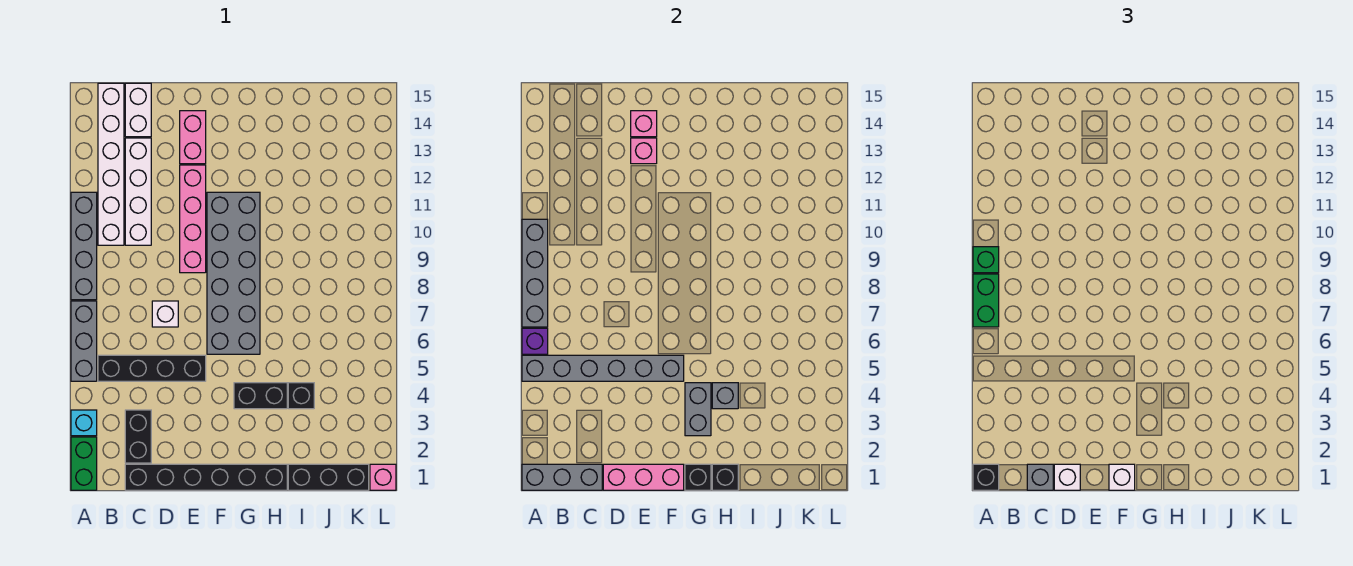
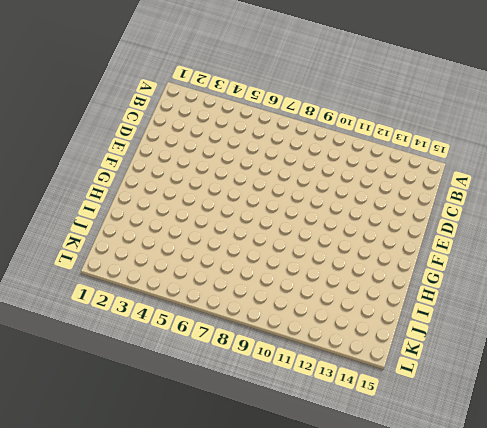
none -> green brick A1:A2 level 1
none -> cyan brick A3 level 1
none -> grey brick A5:A7 level 1
none -> grey brick A8:A11 level 1

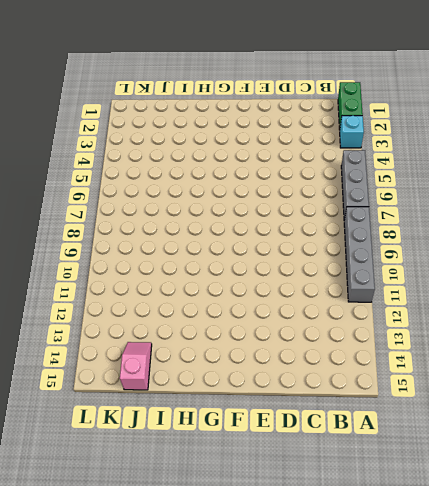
pink slope J14:J15 level 1 top 15 -> none
none -> black brick B5:E5 level 1
none -> white brick B10:B15 level 1
none -> black brick C1:H1 level 1
none -> black brick C2:C3 level 1

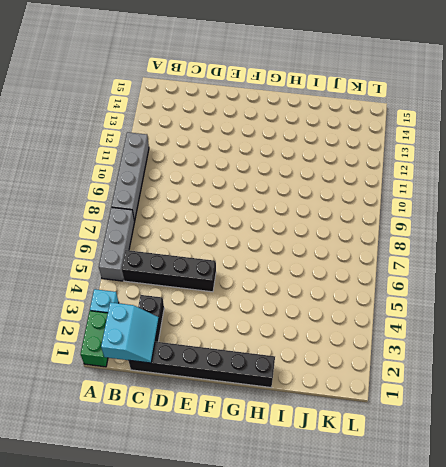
cyan slope B1:C2 level 2 top B -> grey brick A1:C1 level 2
none -> white brick B10:B15 level 1
none -> white brick C10:C13 level 1
none -> white brick C14:C15 level 1
none -> white brick D7 level 1

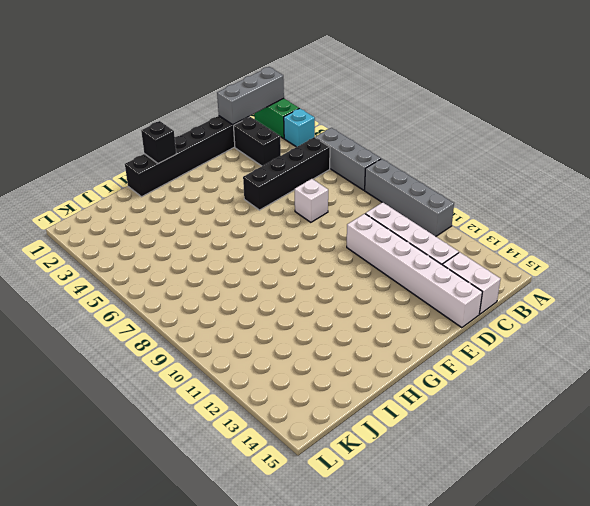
white brick D10:D15 level 1 -> white brick B10:B15 level 1
none -> pink brick E9:E12 level 1
none -> pink brick E13:E14 level 1
none -> grey brick F6:G11 level 1
none -> black brick G4:H4 level 1

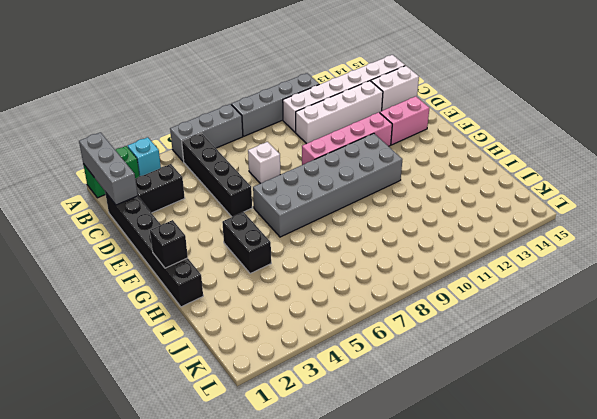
none -> black brick I1:K1 level 1
none -> black brick I4 level 1
none -> pink brick L1 level 1
none -> grey brick A5:F5 level 2

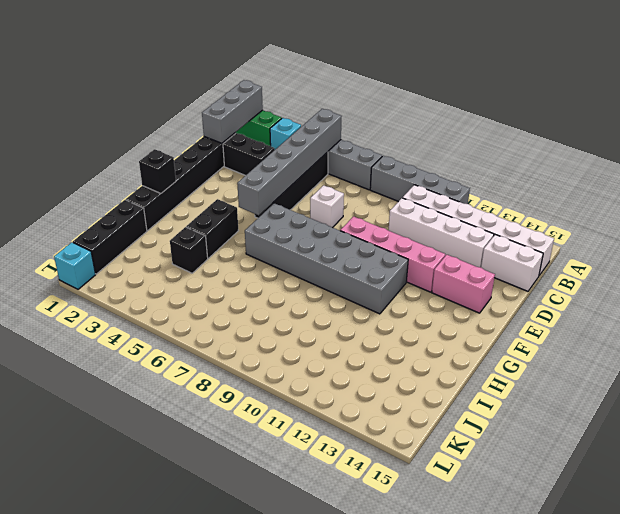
cyan brick L1 level 1 -> pink brick L1 level 1
none -> purple brick A6 level 2
none -> grey brick A7:A10 level 2
none -> pink brick D1:F1 level 2
none -> pink brick E13 level 2

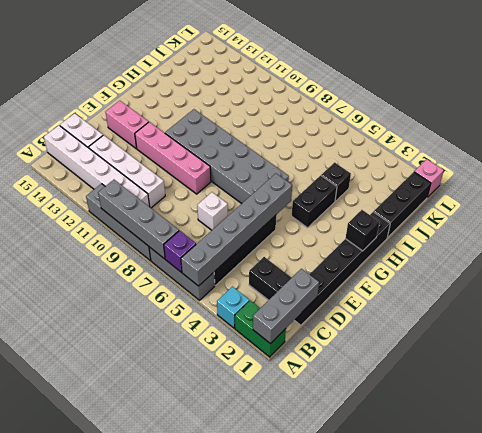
none -> pink brick D1:F1 level 2
none -> pink brick E13 level 2
none -> pink brick E14 level 2
none -> grey brick G3:G4 level 2

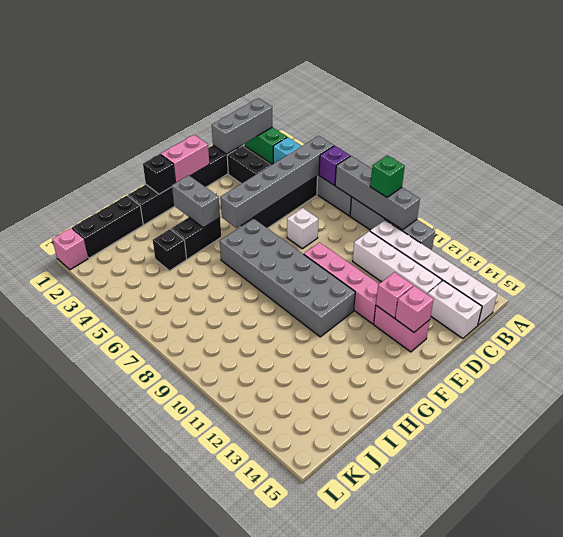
pink brick E1:F1 level 2 -> pink brick D1:F1 level 2
none -> black brick H1 level 2
none -> grey brick H4 level 2
none -> black brick A1 level 3
none -> green brick A7:A8 level 3

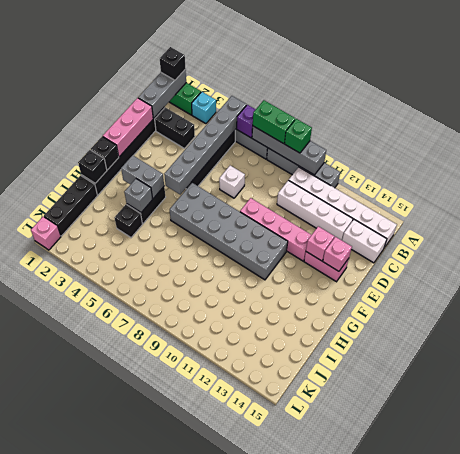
none -> grey brick C1 level 3
none -> white brick D1 level 3
none -> white brick F1 level 3

